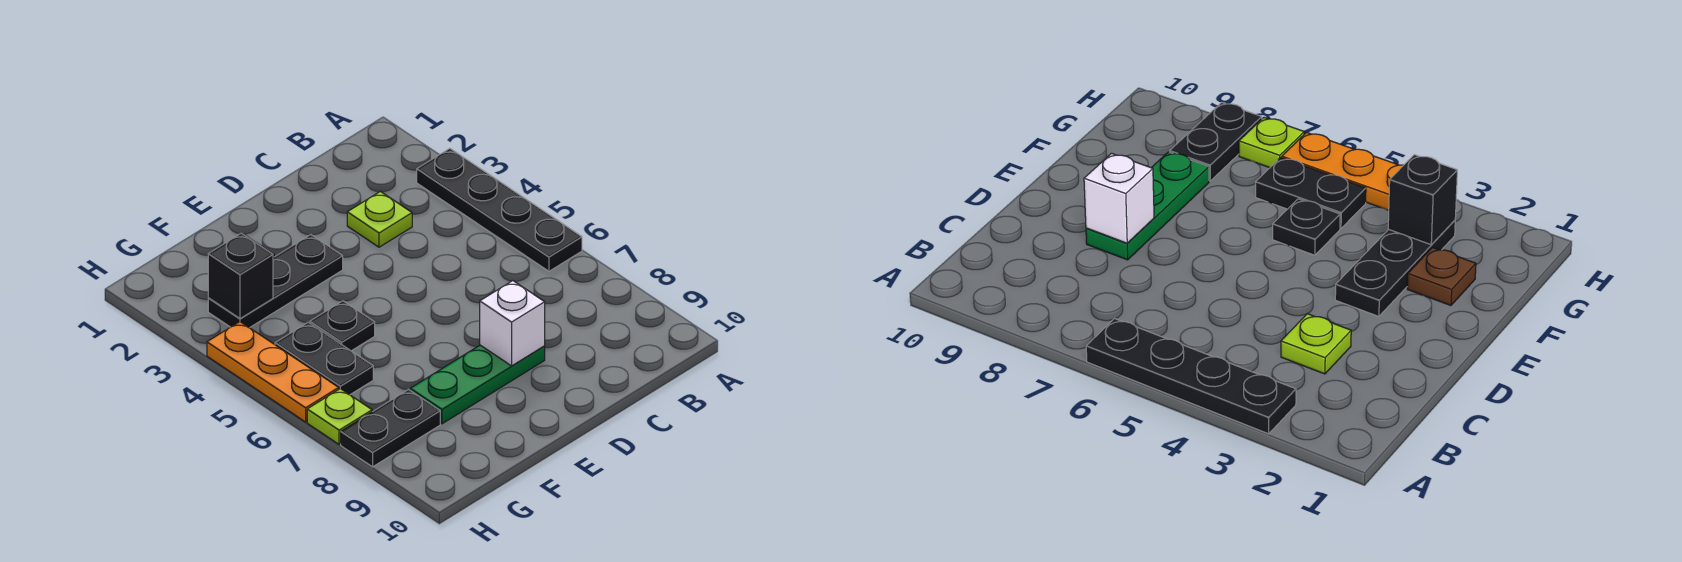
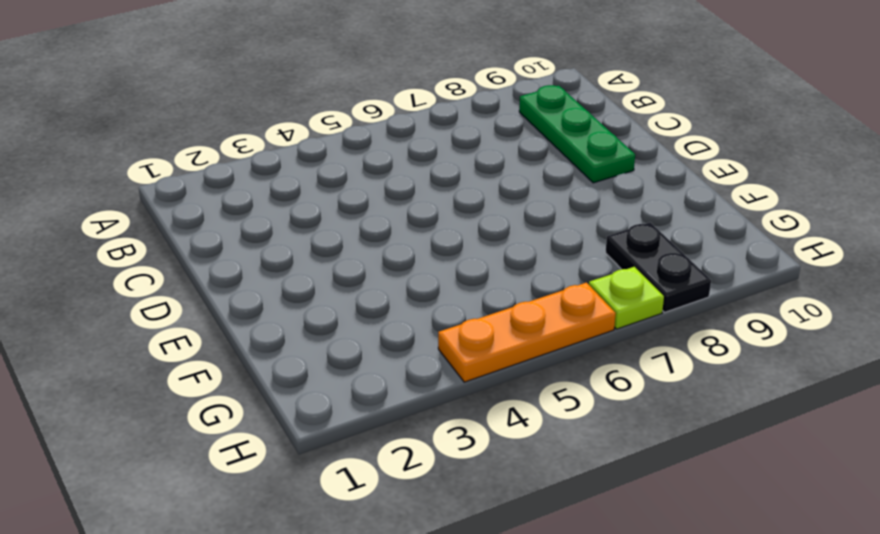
green plate B9:D9 level 1 -> green plate D8:F8 level 1
none -> black plate A3:A6 level 1
none -> lime plate C3 level 1
none -> black plate E3:G3 level 1

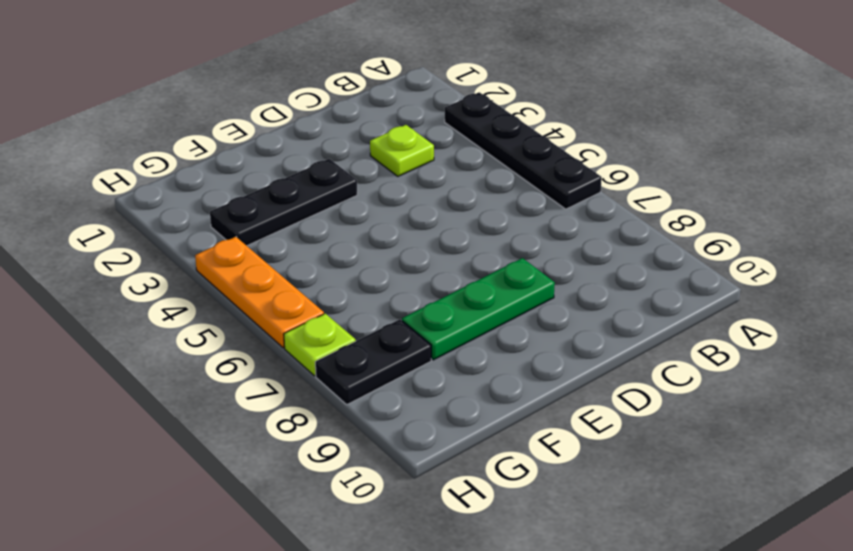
none -> brown plate F2 level 1
none -> black plate F5 level 1
none -> black plate G5:G6 level 1

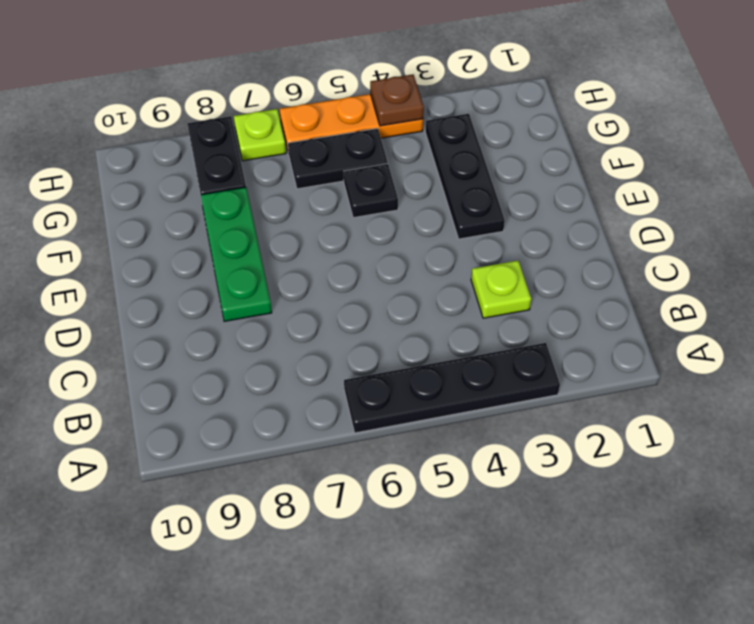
brown plate H4 level 2 -> brown plate F2 level 1
none -> white brick D8 level 2
none -> black brick G3 level 2

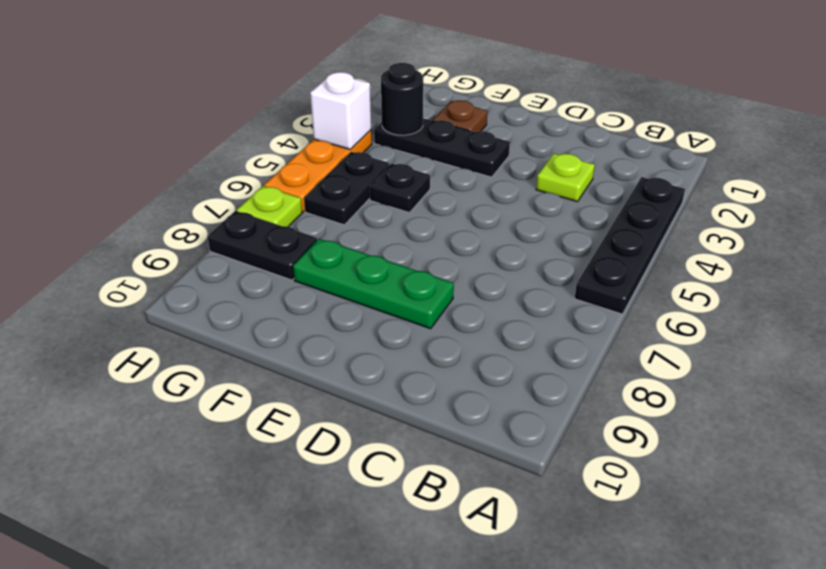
black round brick G3 level 2 -> black brick G3 level 2
white brick H4 level 2 -> white brick D8 level 2

